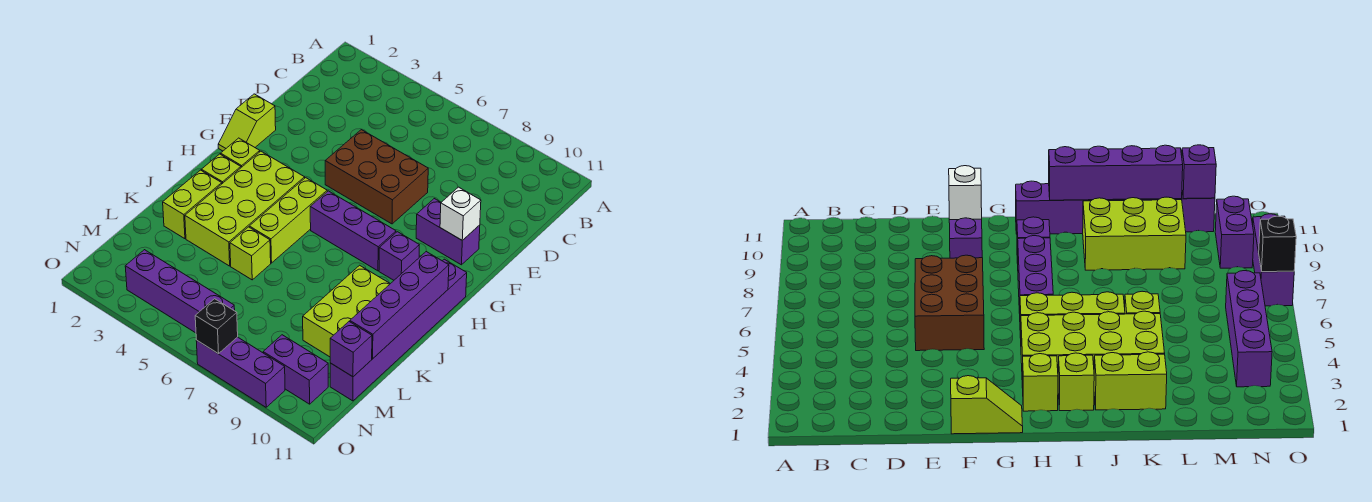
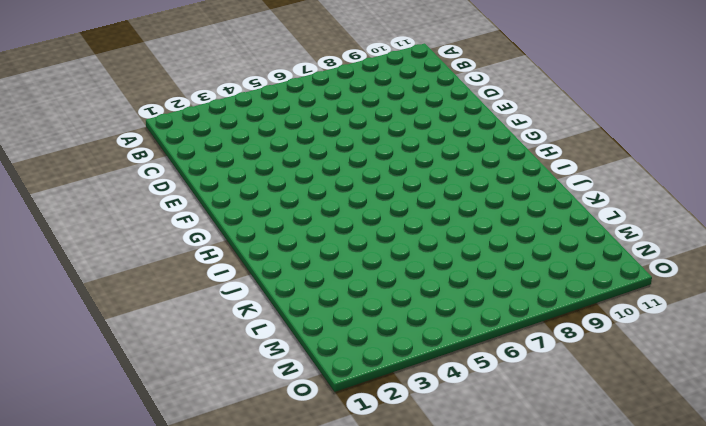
none -> brown brick E5:F7 level 1
none -> lime slope F1:G1 level 1 top F
none -> purple brick F9:F10 level 1

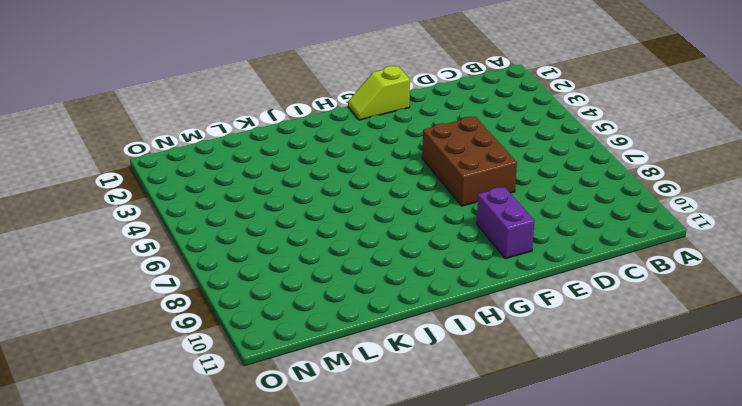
none -> lime brick H2 level 1
none -> lime brick H3:K4 level 1
none -> lime brick H5:J5 level 1

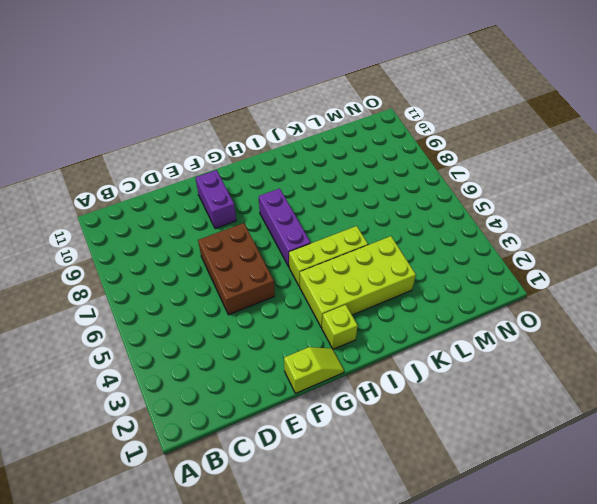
none -> purple brick H9 level 1
none -> purple brick H11:M11 level 1
none -> lime brick I2 level 1

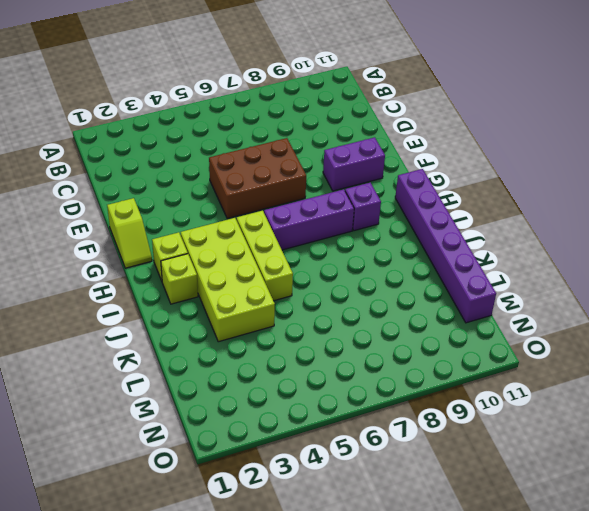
none -> lime brick J2:K2 level 1
none -> lime brick J9:L10 level 1
none -> lime brick K5 level 1

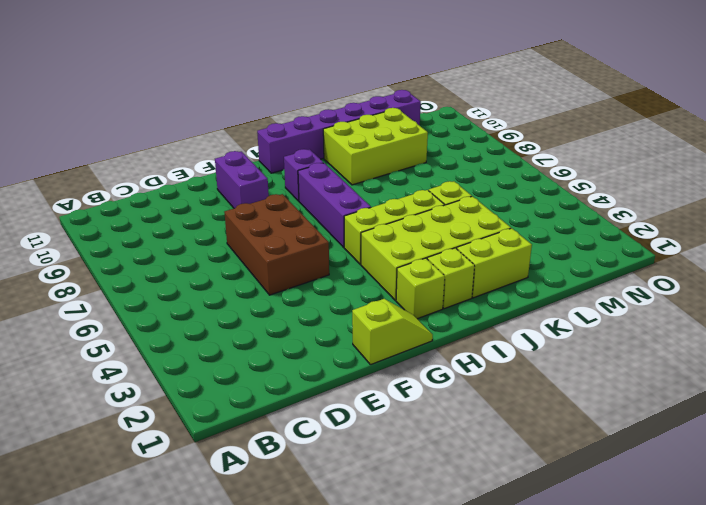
none -> purple brick N3:N6 level 1
none -> purple brick N9:N10 level 1
none -> purple brick O7:O9 level 1

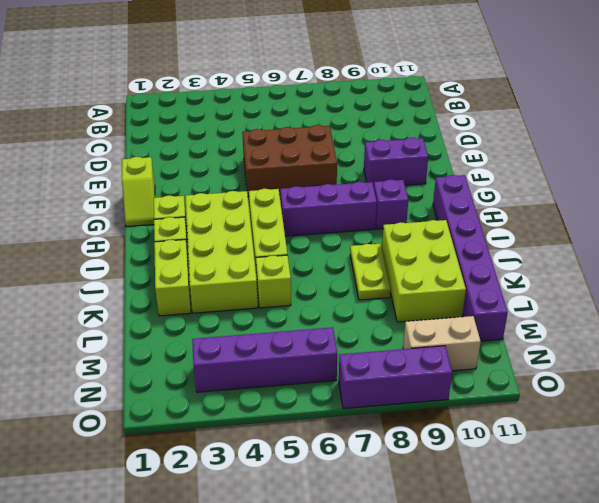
lime plate J8:K8 level 1 -> none
tan brick N9:N10 level 1 -> purple brick N9:N10 level 1
none -> white brick F10 level 2
none -> purple brick I11:L11 level 2
none -> purple brick M11 level 2

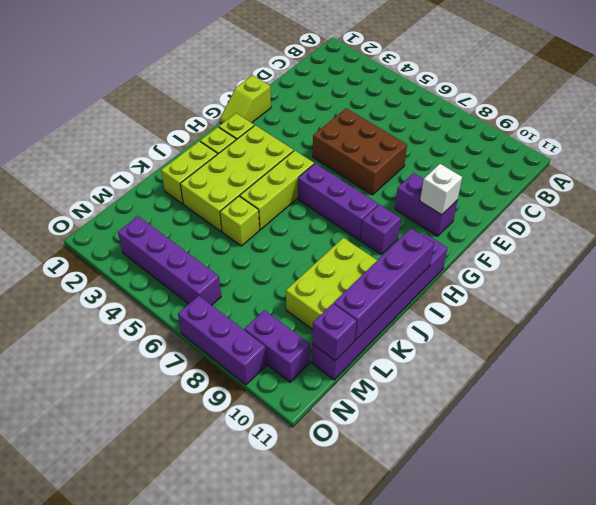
none -> black brick O7 level 2

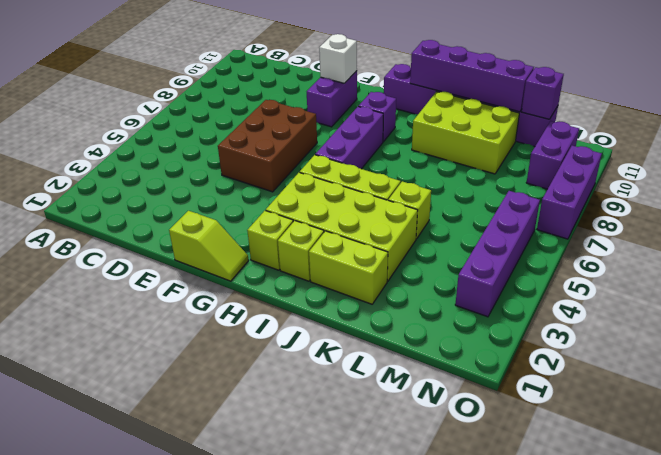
none -> black brick O7 level 2

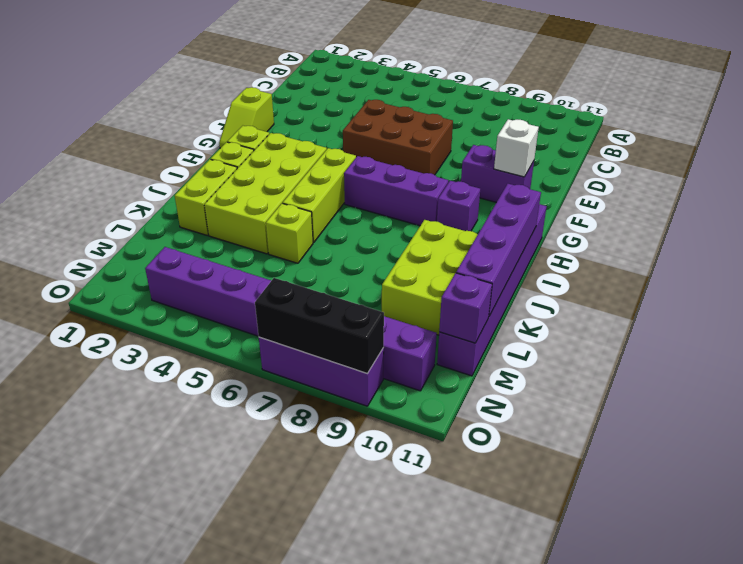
black brick O7:O9 level 2 -> black brick O7 level 2

